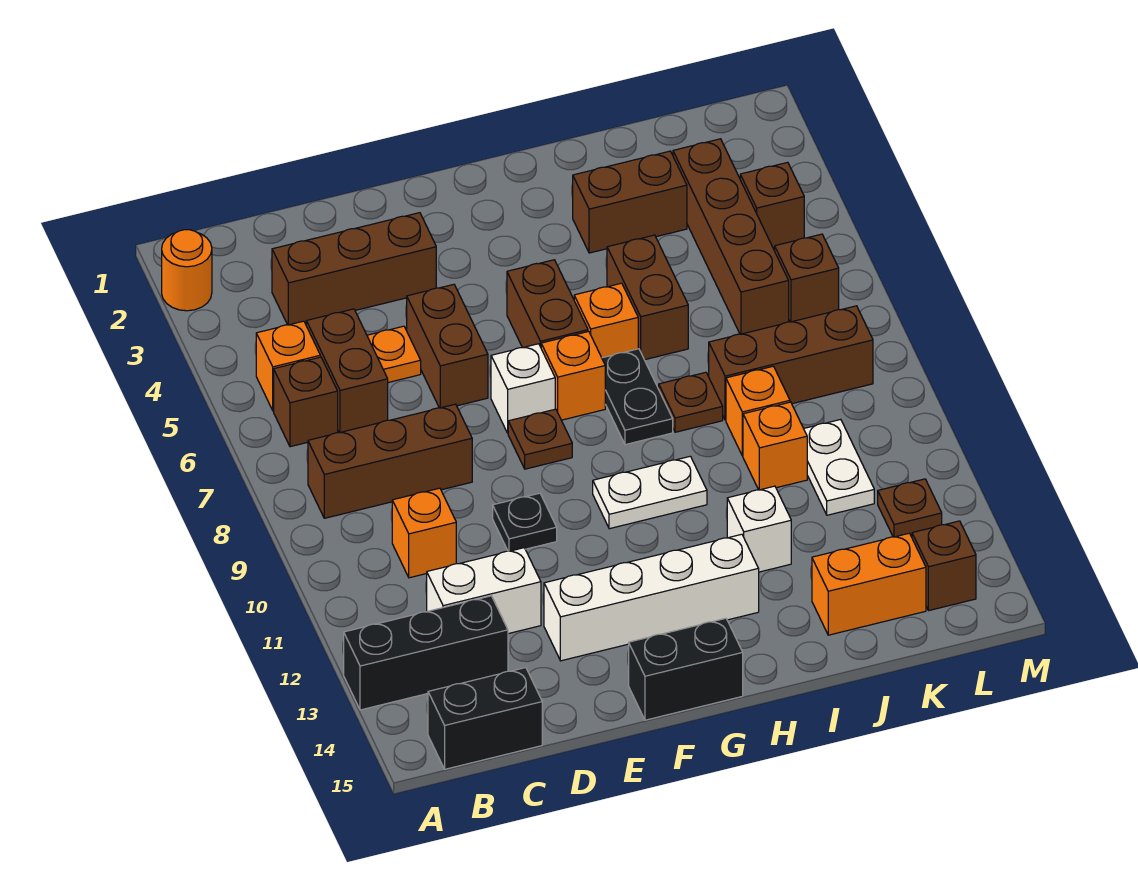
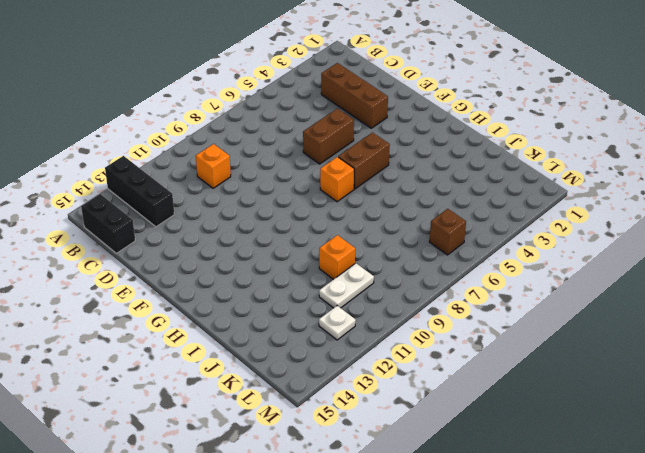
white plate L12 level 1 -> brown plate L12 level 1
none -> orange round brick A2 level 1
none -> orange brick B5 level 1
none -> brown brick B6 level 1
none -> brown brick B8:D8 level 1

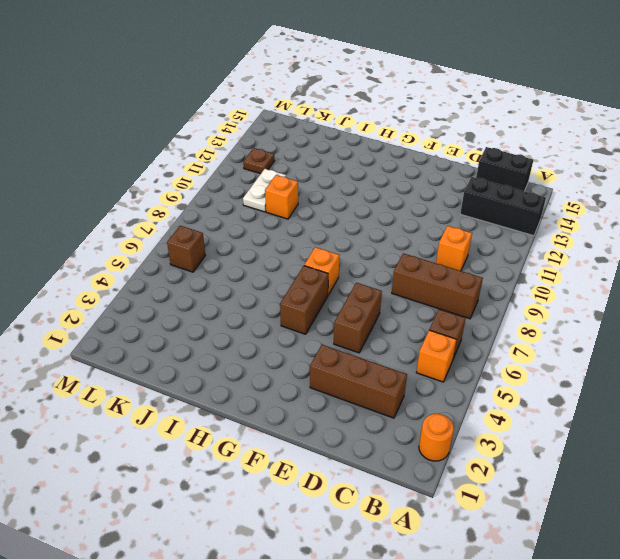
none -> brown brick C5:C6 level 1
none -> white brick C12:D12 level 1
none -> orange plate D5 level 1
none -> black plate E10 level 1

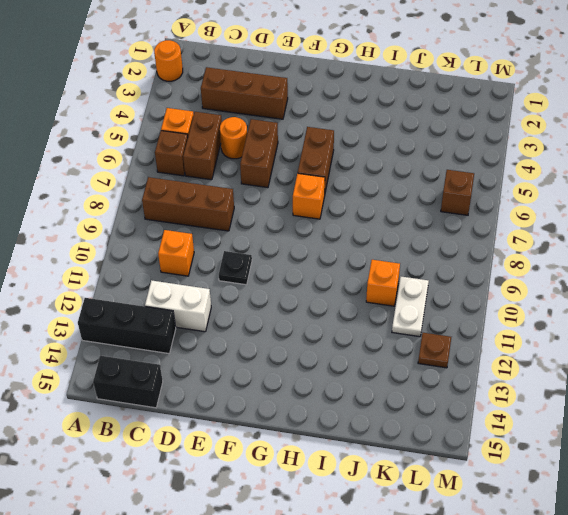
orange round brick D5 level 1 -> orange plate D5 level 1
none -> white brick E13:H13 level 1
none -> white brick F7 level 1
none -> brown plate F8 level 1
none -> black brick F15:G15 level 1

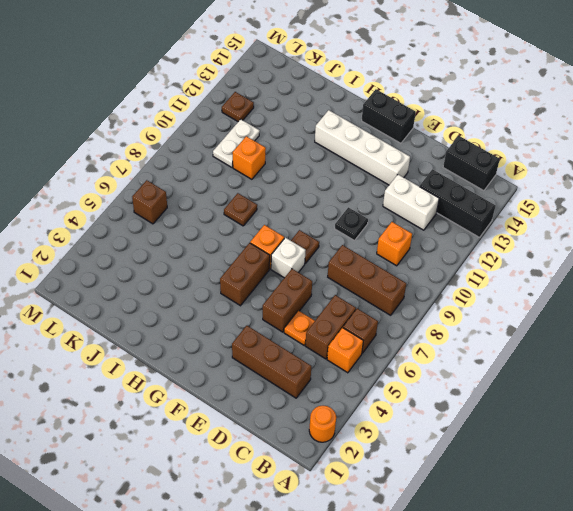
none -> white plate G10:H10 level 1
none -> orange brick H6 level 1
none -> black plate H7:H8 level 1
none -> brown brick I3:J3 level 1

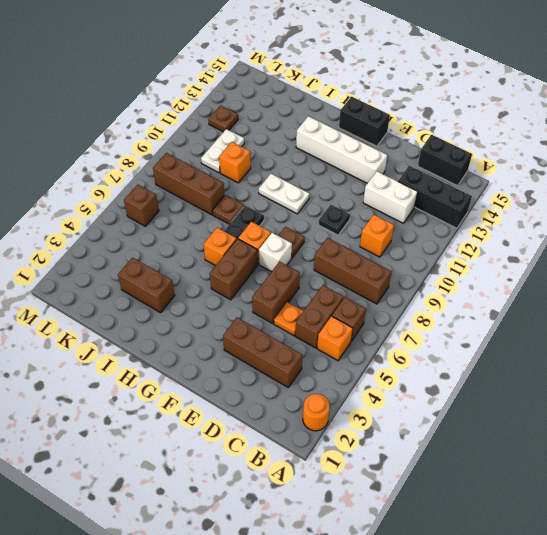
none -> brown brick I5:I6 level 1
none -> white brick I12 level 1
none -> orange brick J9 level 1
none -> orange brick J14:K14 level 1

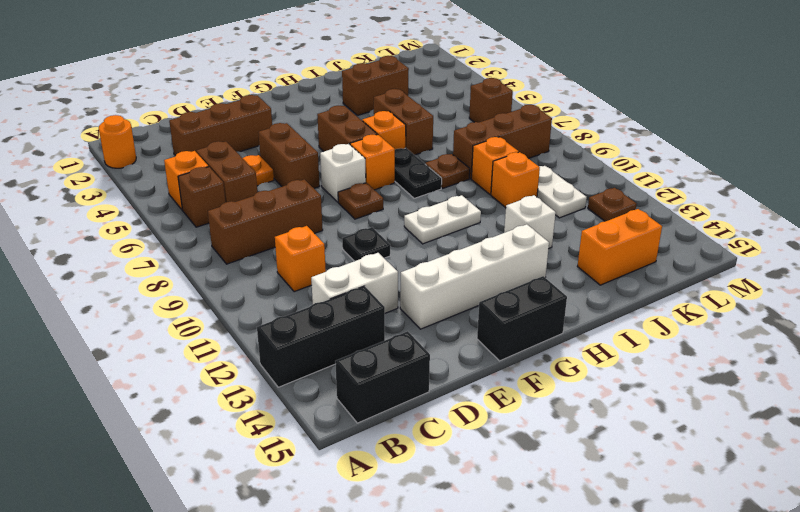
none -> brown brick K3:K6 level 1
none -> brown brick L4 level 1
none -> brown brick L14 level 1

